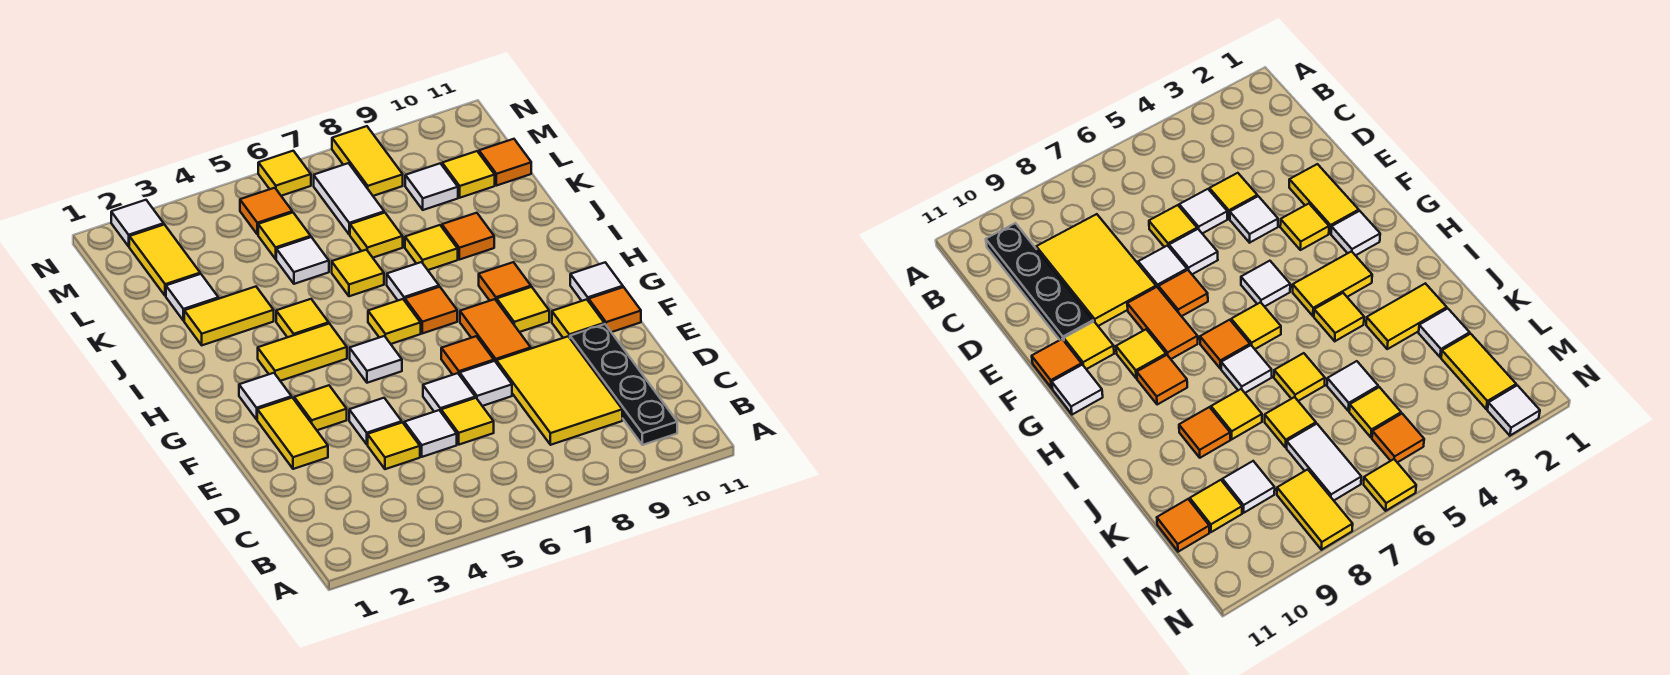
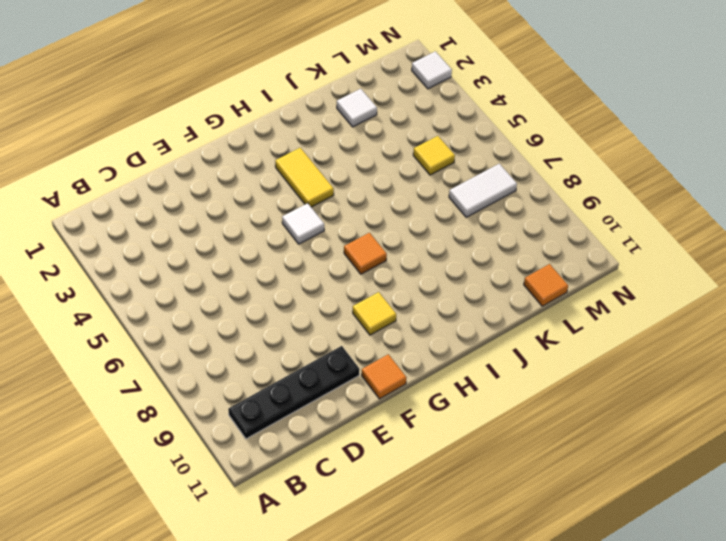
none -> yellow tile C8:E9 level 1
none -> yellow tile D4 level 1
none -> white tile D5 level 1
none -> yellow tile D6 level 1

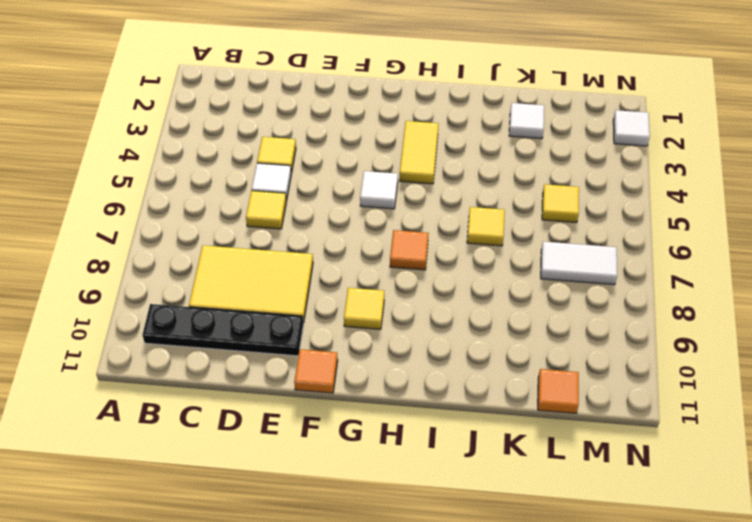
none -> yellow tile E2:F2 level 1
none -> white tile E4 level 1
none -> white tile E6 level 1
none -> white tile E7 level 1

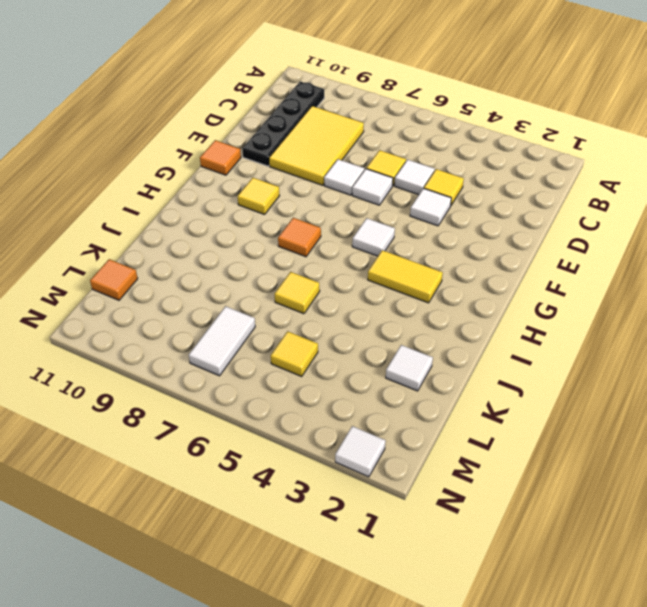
none -> yellow tile E2:F2 level 1
none -> yellow tile F3 level 1
none -> orange tile F7 level 1
none -> orange tile F8:G8 level 1

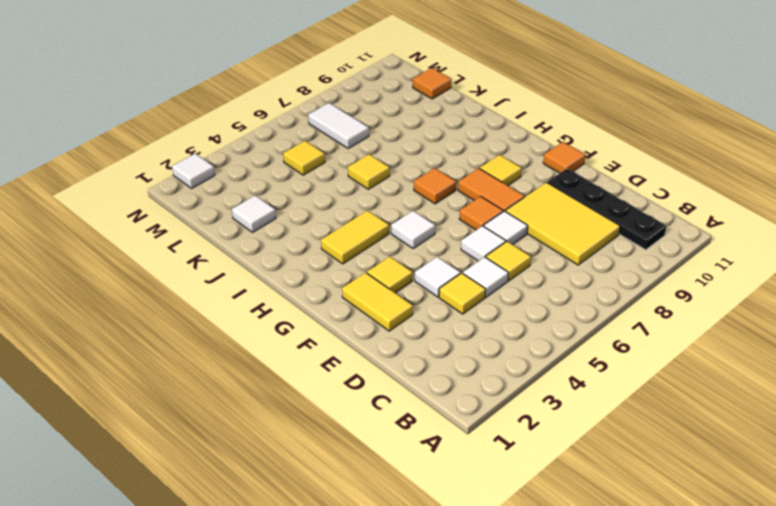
none -> yellow tile F10 level 1
none -> white tile G2 level 1
none -> white tile G11 level 1
none -> yellow tile H6 level 1

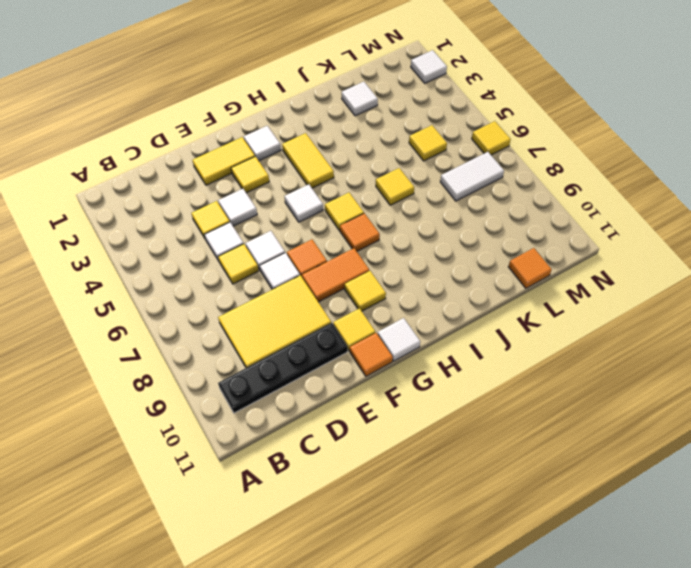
none -> orange tile H9 level 1
none -> yellow tile I4 level 1
none -> white tile I7 level 1
none -> yellow tile J2:J3 level 1

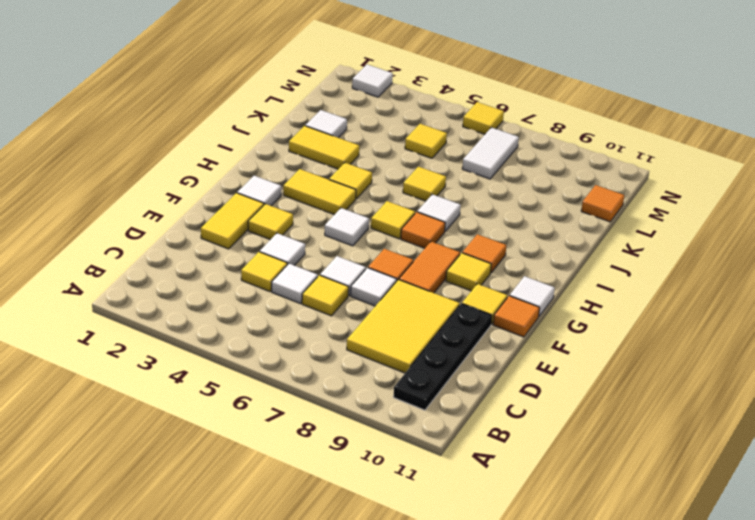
none -> yellow tile J8 level 1
none -> orange tile J9 level 1
none -> white tile K5 level 1
none -> yellow tile K7 level 1

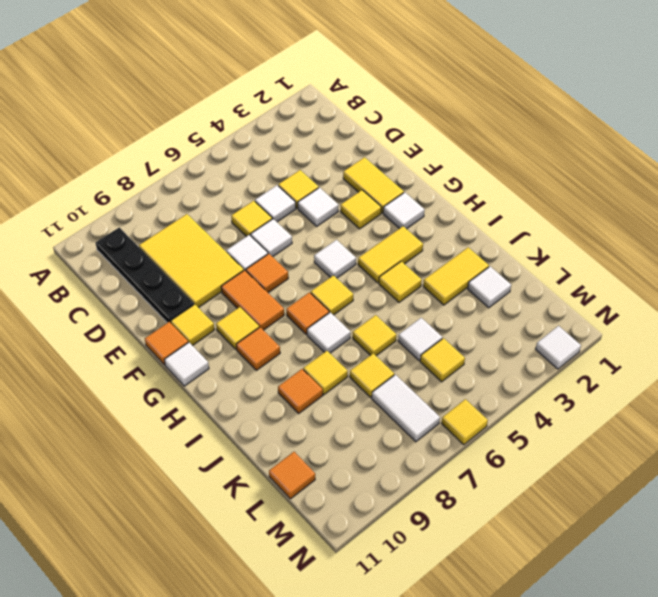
none -> yellow tile L2:M2 level 1
none -> white tile L9 level 1
none -> yellow tile L10 level 1
none -> orange tile M5 level 1

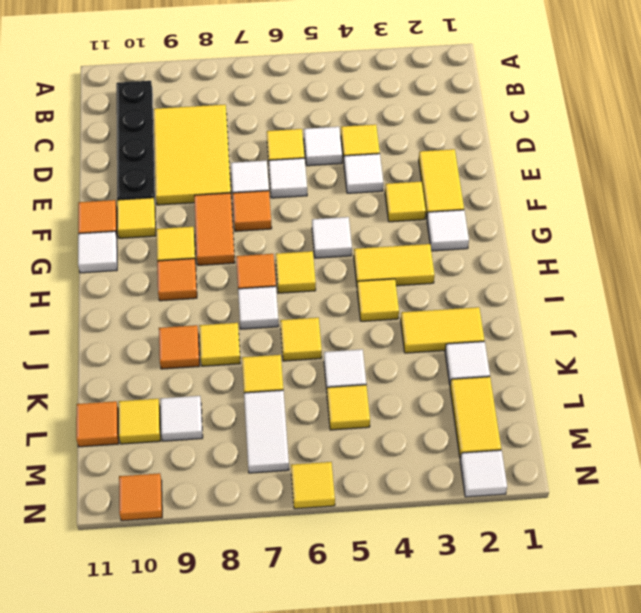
orange tile N10 level 1 -> orange tile M5 level 1
none -> yellow tile M8:N8 level 1

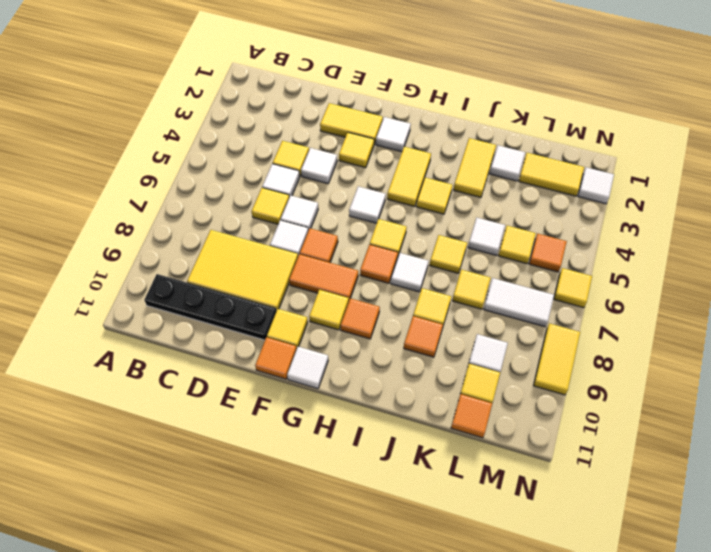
yellow tile N8:N9 level 1 -> yellow tile M8:N8 level 1

